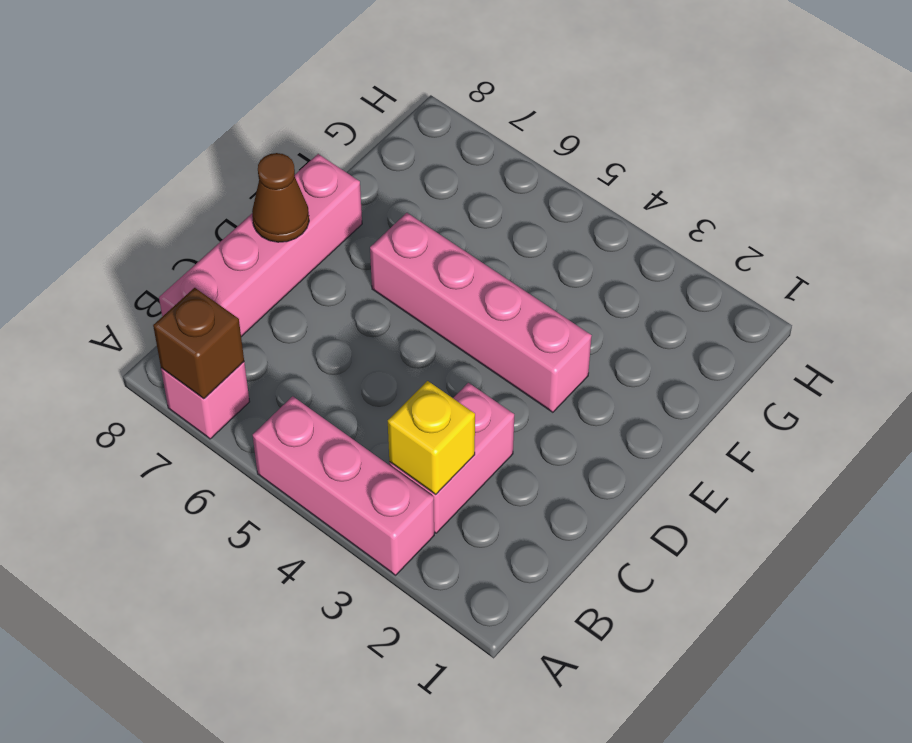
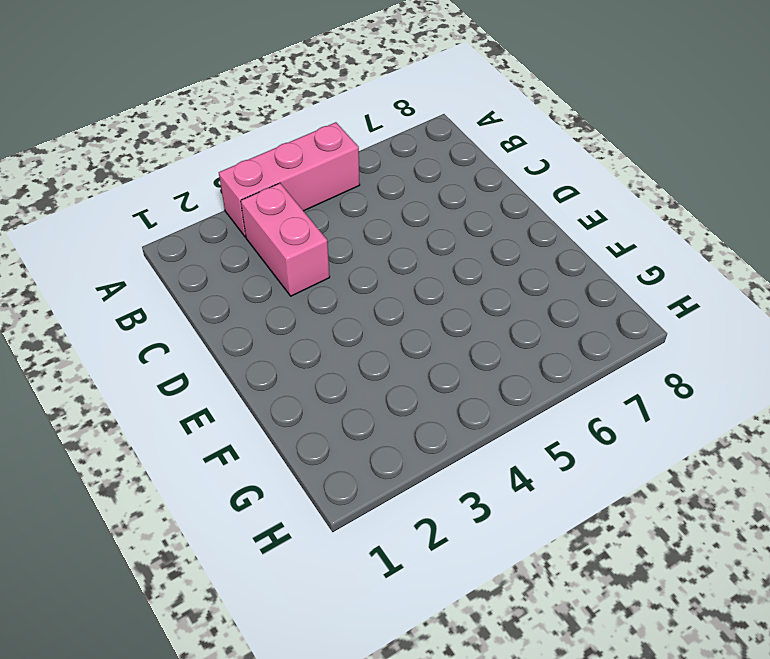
none -> pink brick A7 level 1
none -> pink brick B8:E8 level 1

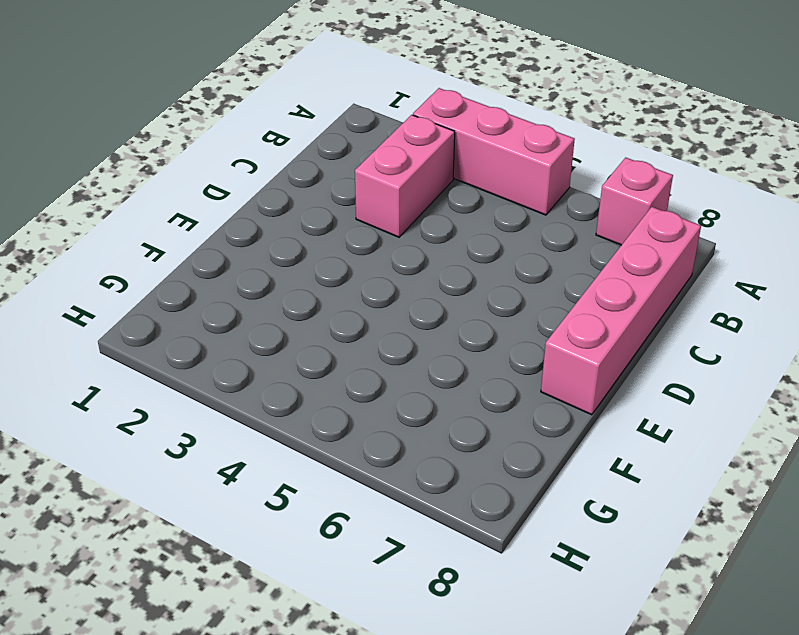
none -> pink brick E3:E6 level 1
none -> brown brick A7 level 2

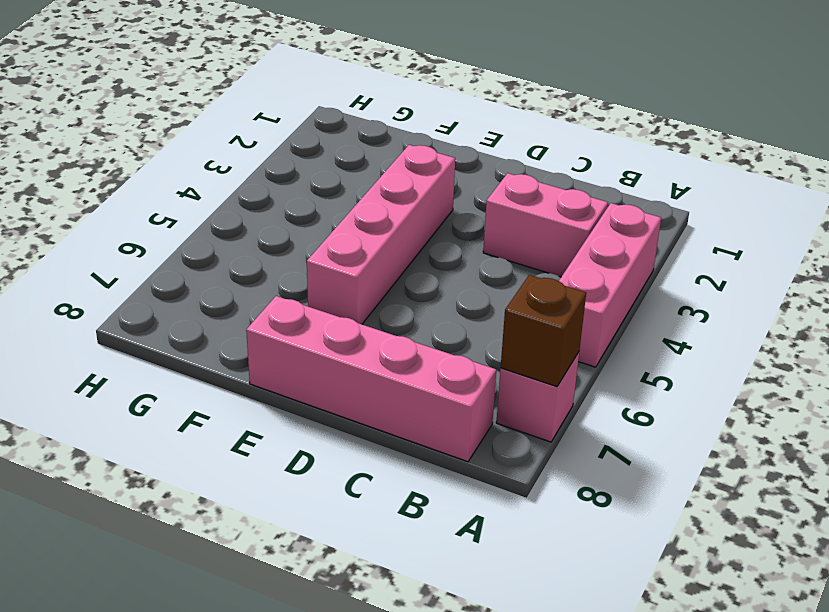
none -> yellow brick B3 level 2
none -> brown cone D8 level 2

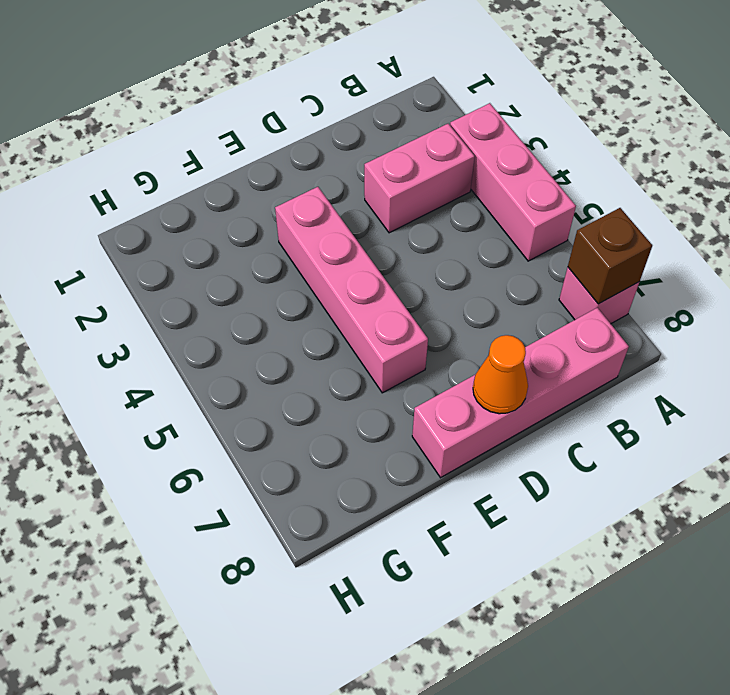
orange cone D8 level 2 -> brown cone D8 level 2
none -> yellow brick B3 level 2

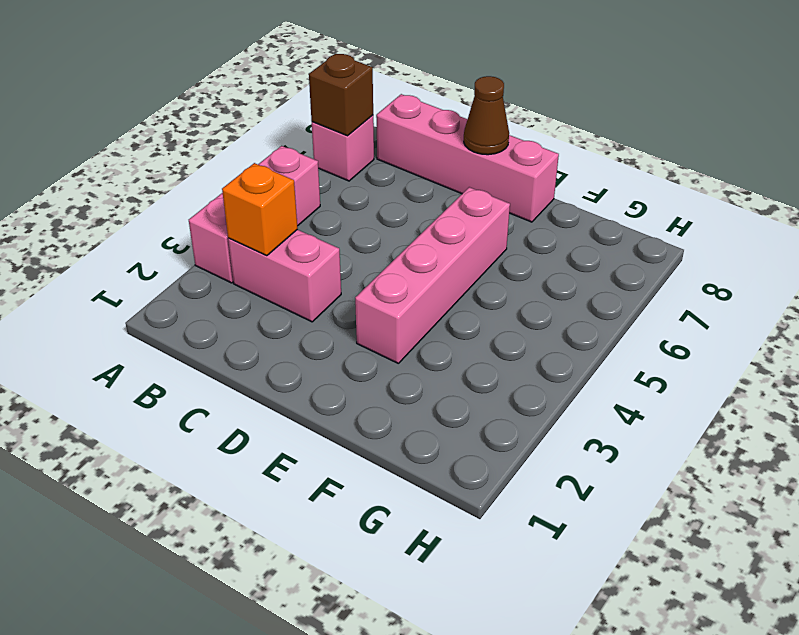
orange brick B3 level 2 -> yellow brick B3 level 2

